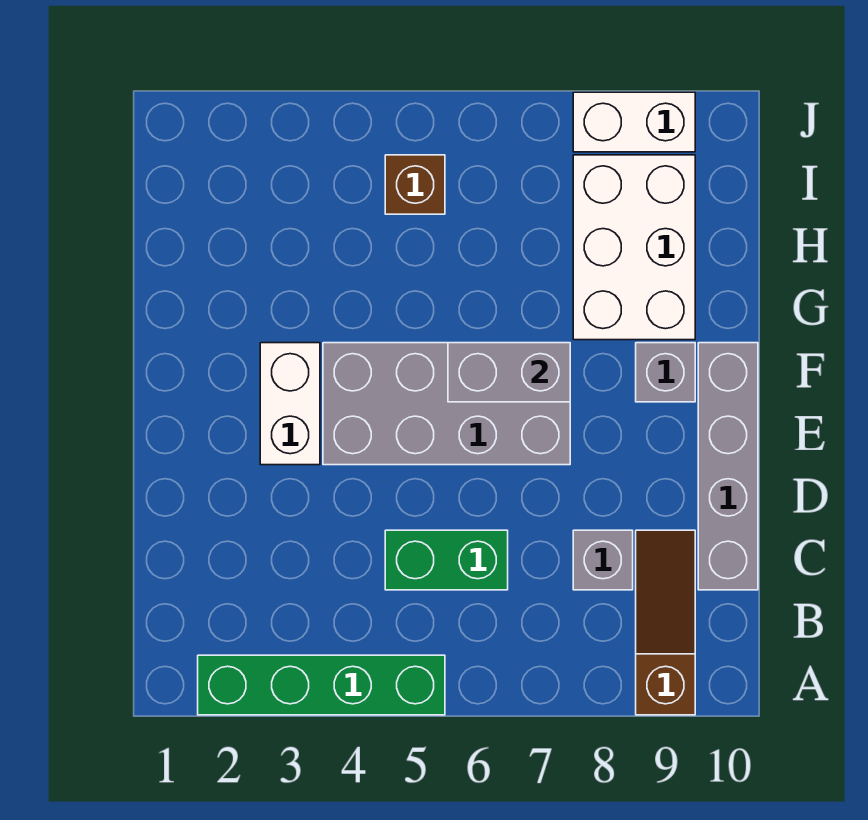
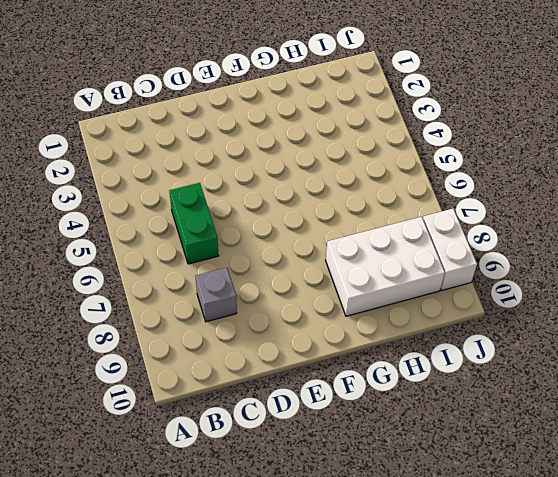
none -> green brick A2:A5 level 1
none -> brown slope A9:C9 level 1 top A
none -> grey brick C10:F10 level 1

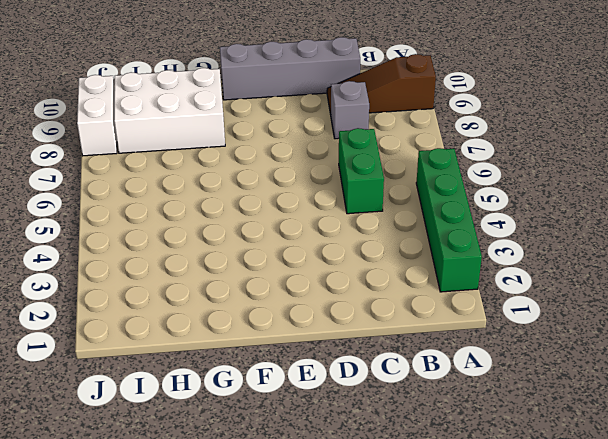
none -> white brick E3:F3 level 1
none -> grey brick E4:F7 level 1
none -> grey brick F9 level 1

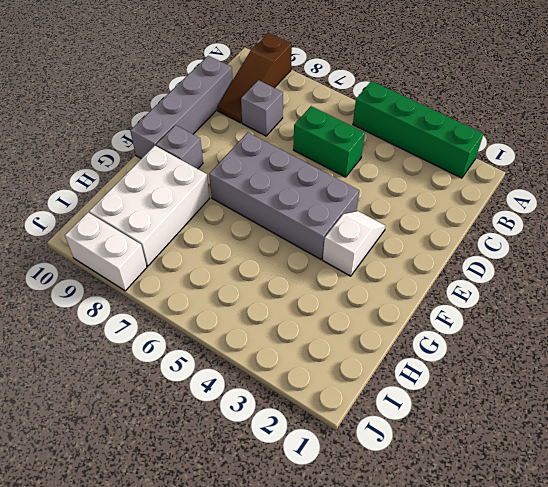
white slope E3:F3 level 1 top F -> white brick E3:F3 level 1
none -> brown brick I5 level 1
none -> grey brick F6:F7 level 2

